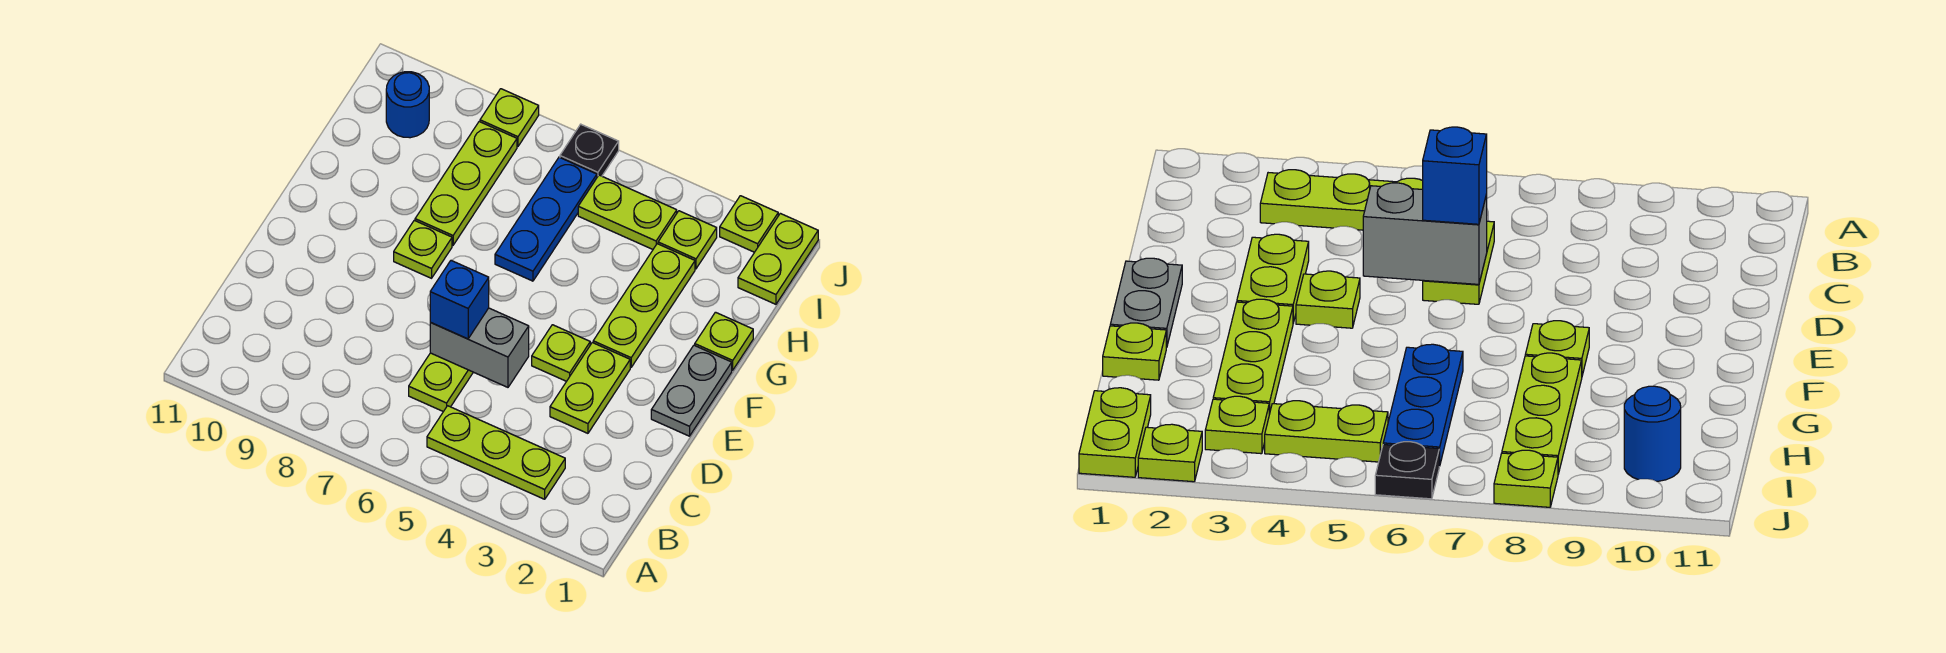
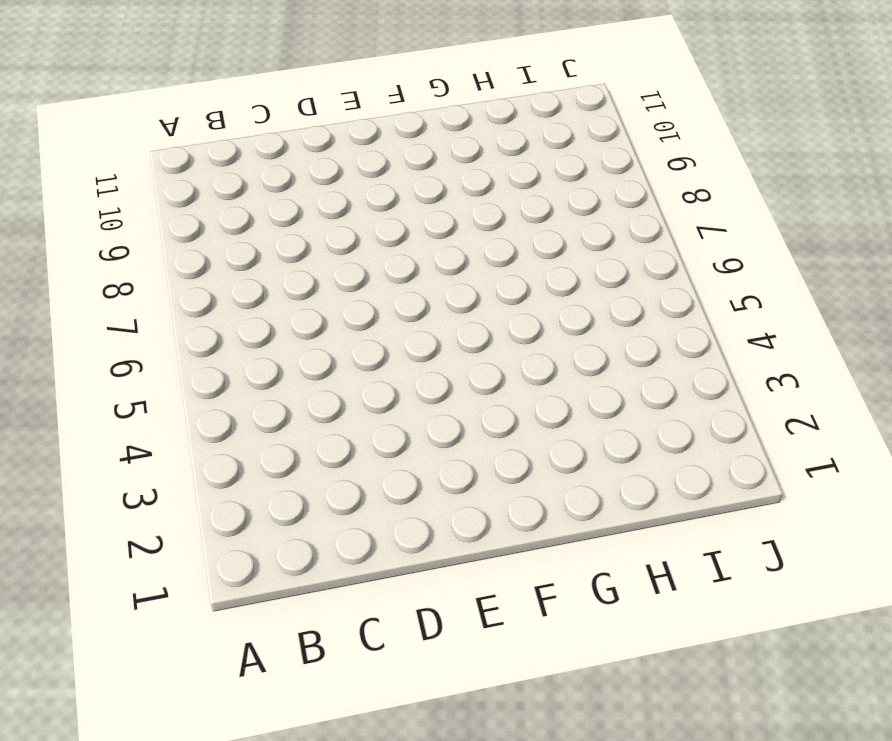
none -> lime plate B3:B5 level 1
none -> lime plate C6:D6 level 1
none -> lime plate D3:E3 level 1

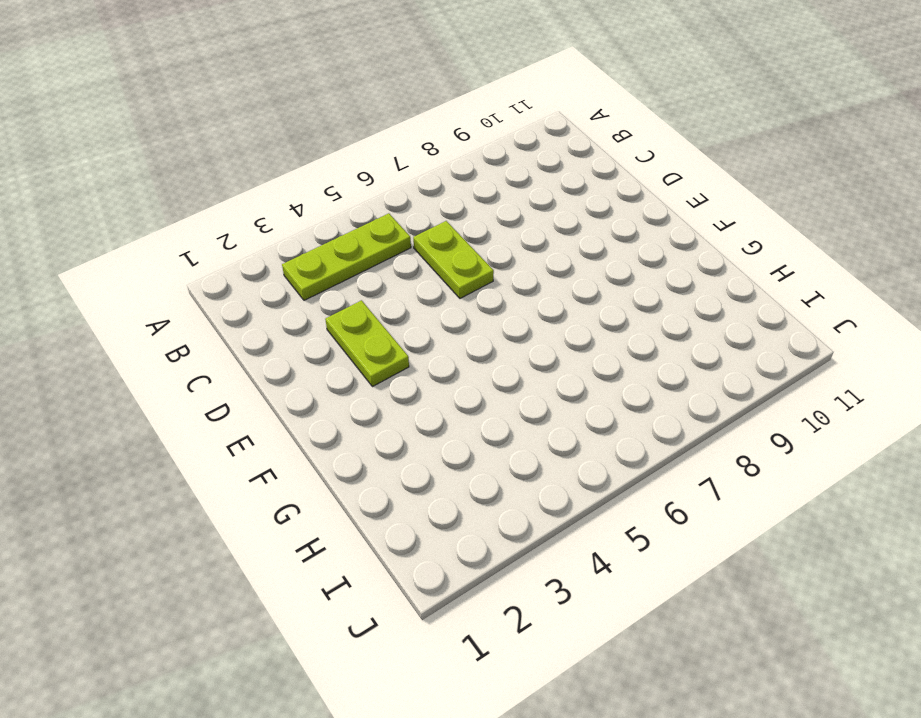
none -> grey plate E1:F1 level 1
none -> lime plate E4 level 1
none -> lime plate F3:H3 level 1

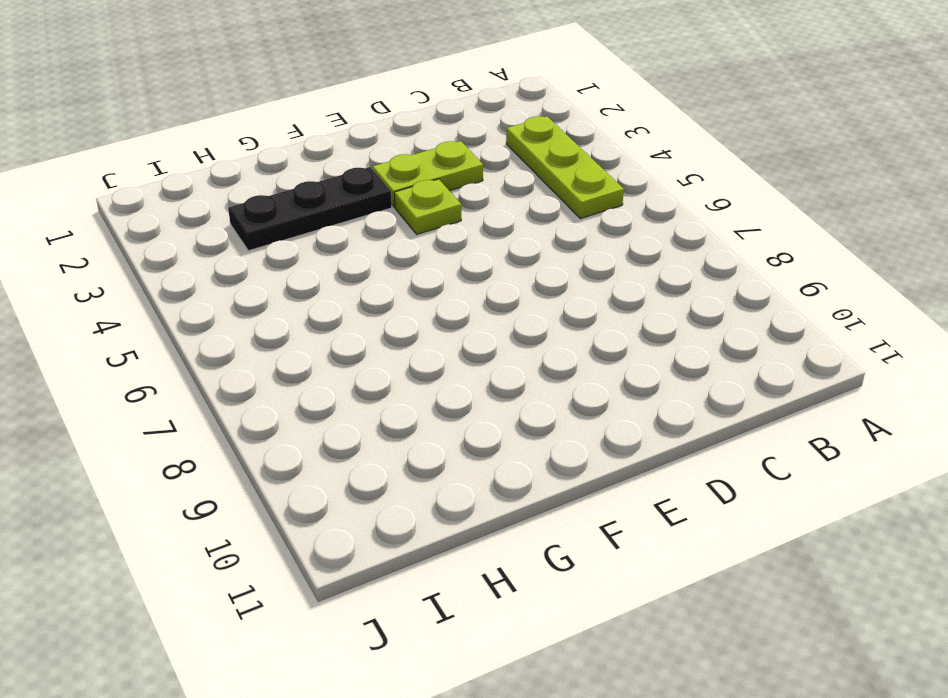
black plate F3:H3 level 1 -> lime plate F3:H3 level 1
none -> lime plate C6:D6 level 1
none -> grey plate E1:F1 level 1
none -> lime plate F8 level 1

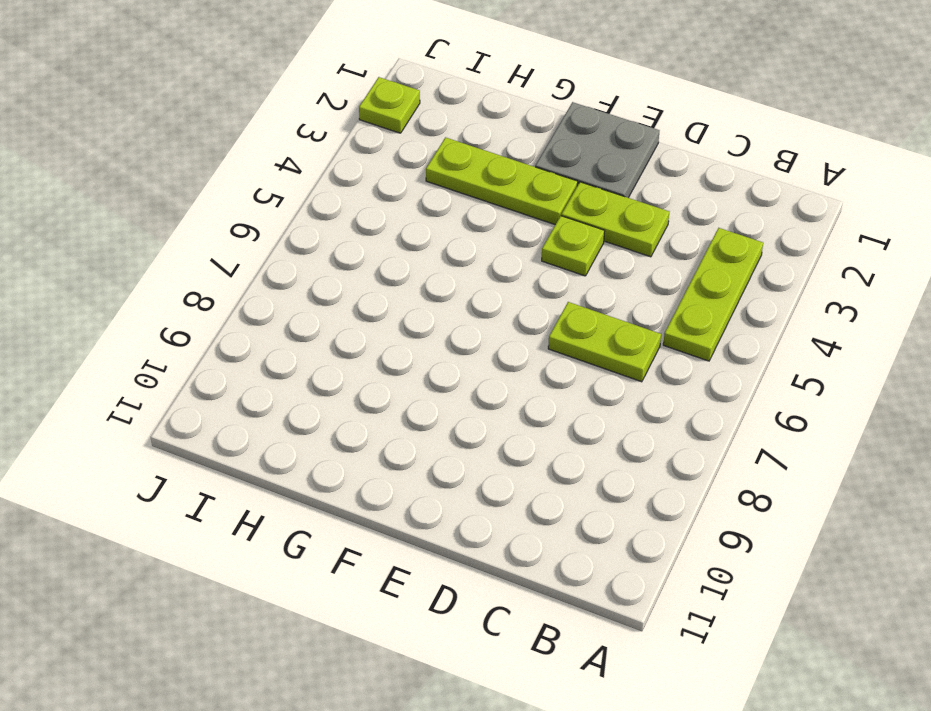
grey plate E1:F2 level 1 -> grey plate E1:F1 level 1
none -> lime plate F8 level 1
none -> lime plate G1 level 1
none -> blue plate G6:I6 level 1

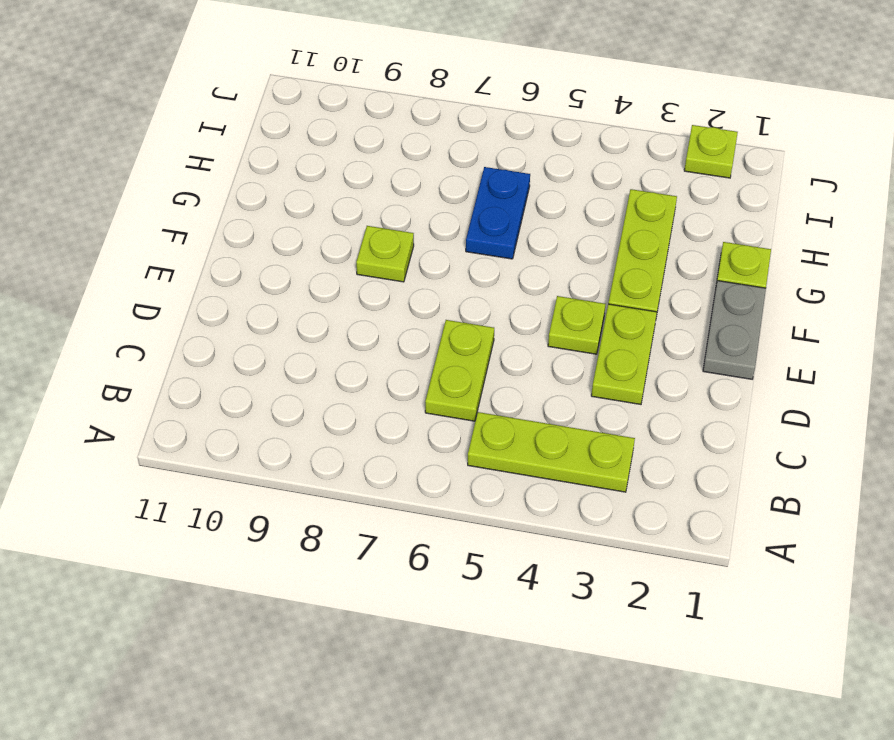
blue plate G6:H6 level 1 -> blue plate G6:I6 level 1
none -> lime plate G8:I8 level 1
none -> lime plate I1:J1 level 1
none -> lime plate I3 level 1

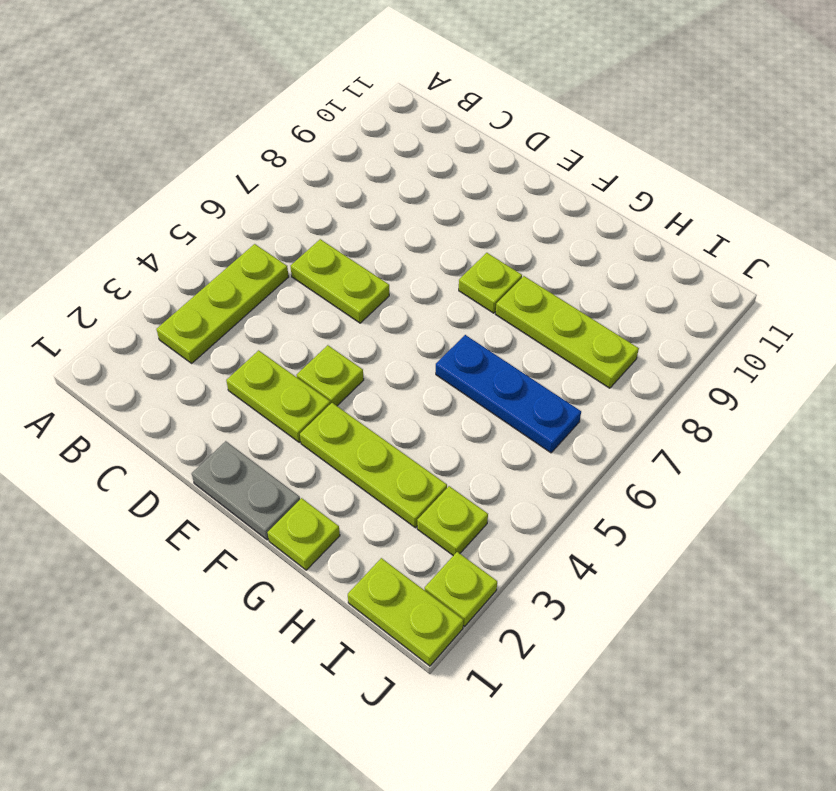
none -> lime plate I4:I5 level 1
none -> blue round brick I10 level 1
none -> black plate J6 level 1

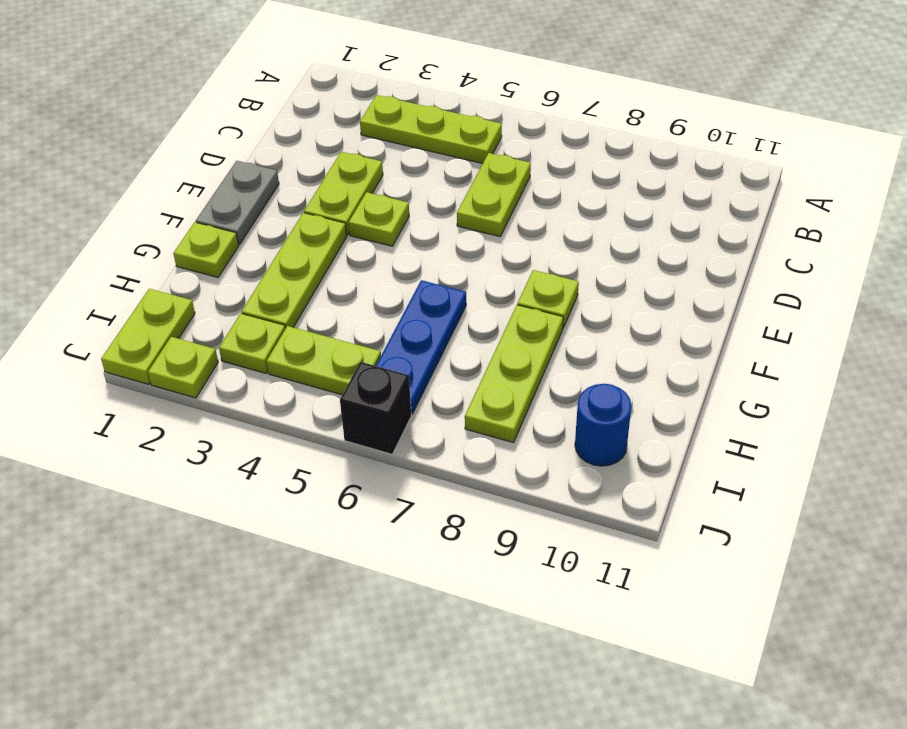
black brick J6 level 1 -> black plate J6 level 1
none -> lime plate J8 level 1
none -> grey brick D5:D6 level 2
none -> blue brick D6 level 3

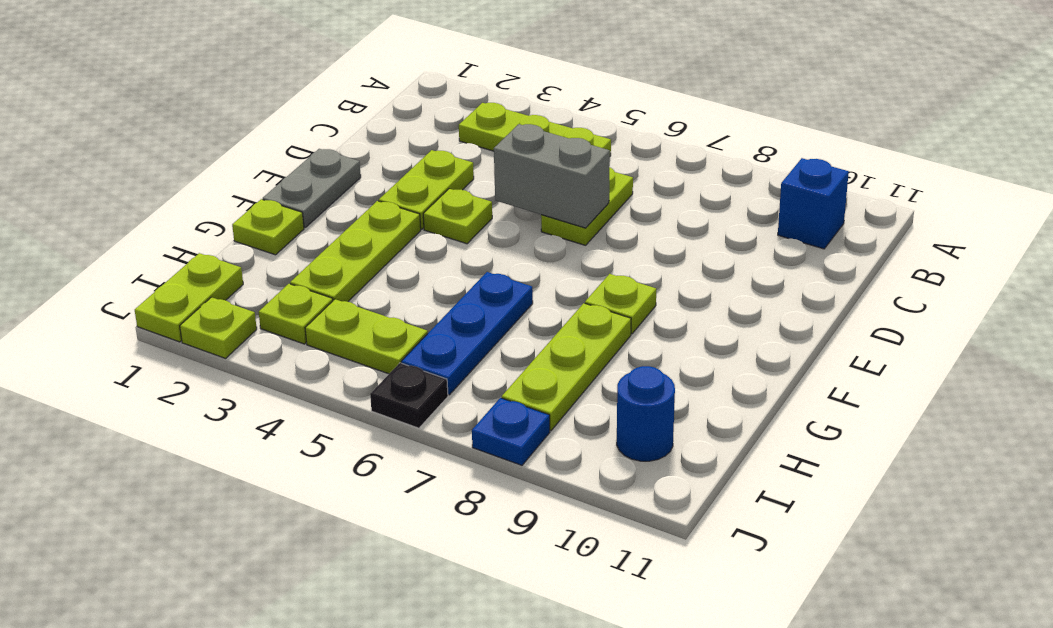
blue brick B10 level 1 -> blue brick D6 level 3
blue plate J8 level 1 -> lime plate J8 level 1

